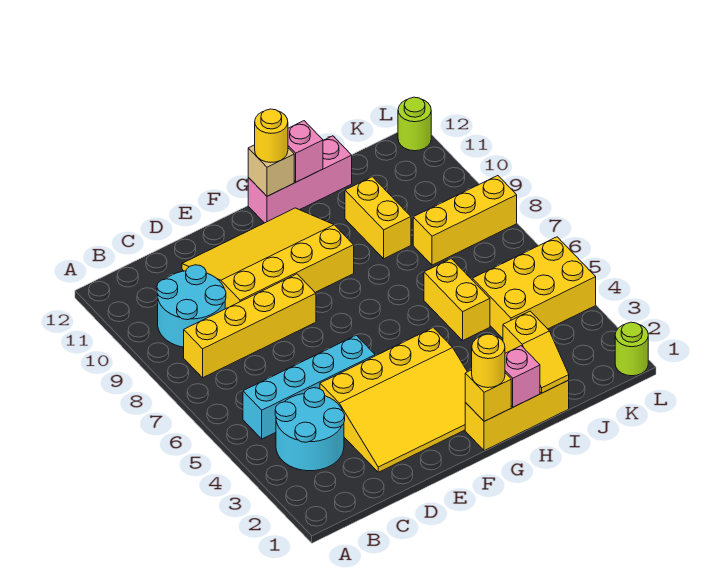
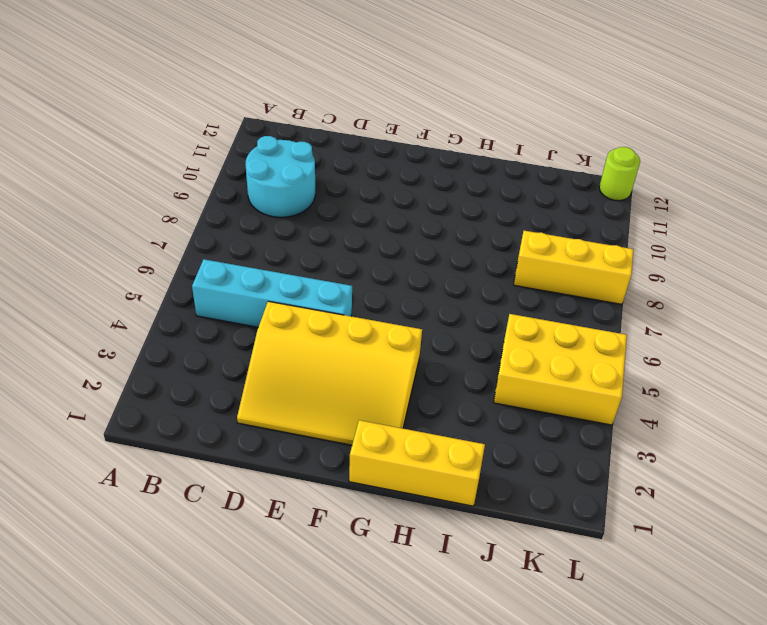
none -> cyan round brick B3:C4 level 1
none -> yellow brick B8:E8 level 1
none -> yellow slope D9:G11 level 1 top 9

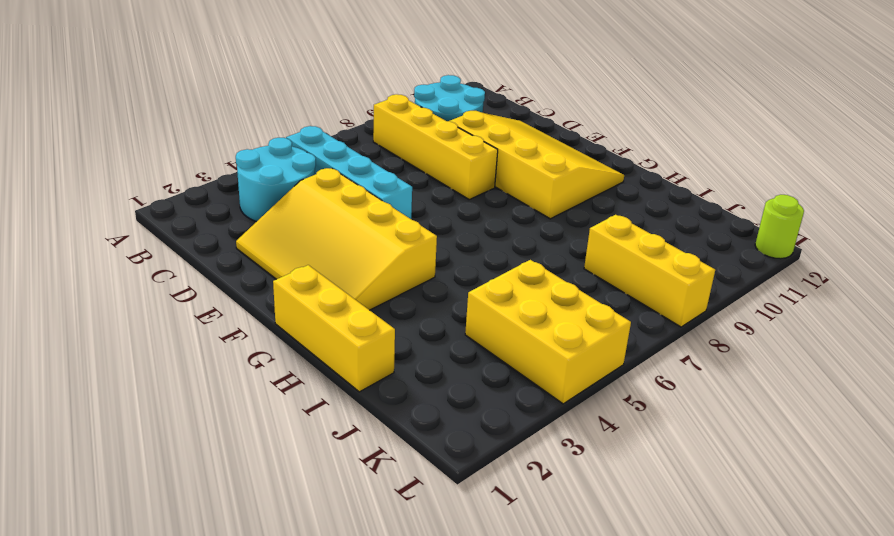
none -> pink brick G12:I12 level 1
none -> yellow brick I5:I6 level 1
none -> yellow brick I9:I10 level 1

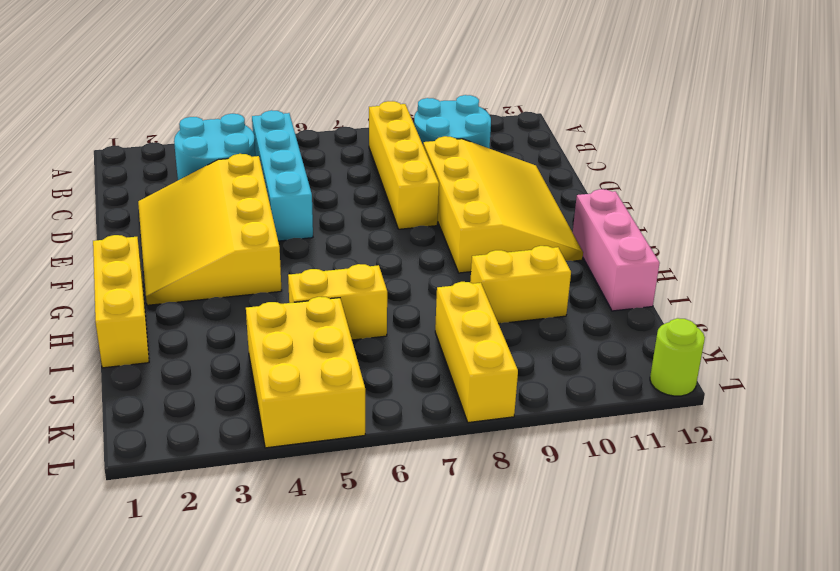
none -> lime round brick L1 level 1
none -> yellow brick G1 level 2
none -> tan brick G12 level 2

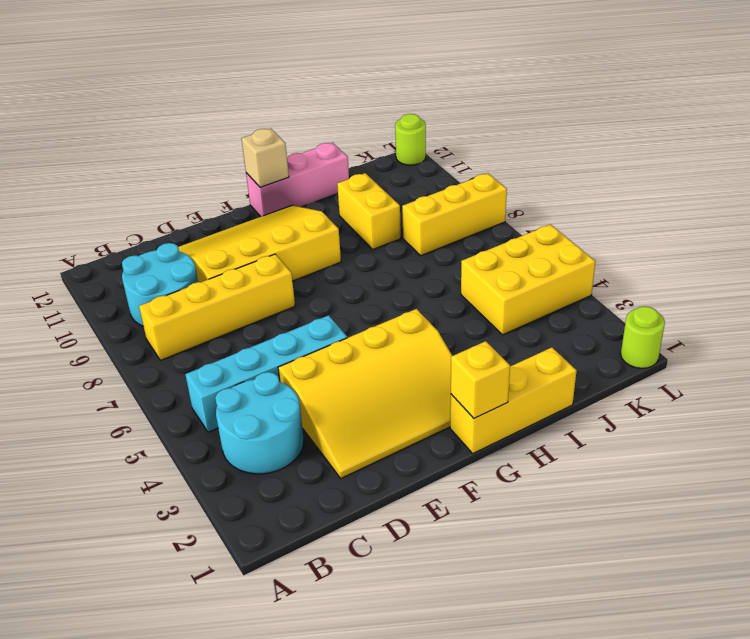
none -> yellow brick I5:I6 level 1
none -> pink brick H1 level 2
none -> pink brick H12 level 2

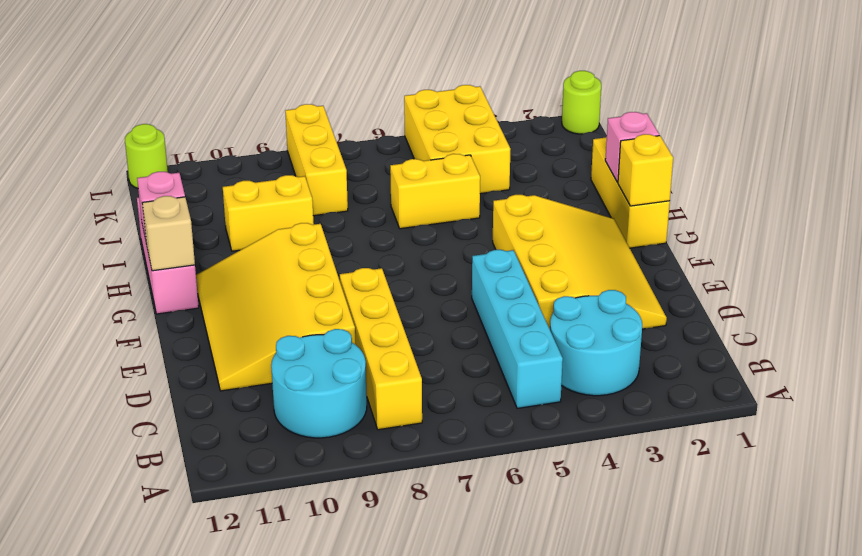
none -> yellow slope I1:I2 level 2 top 2
none -> yellow round brick G1 level 3
none -> yellow round brick G12 level 3

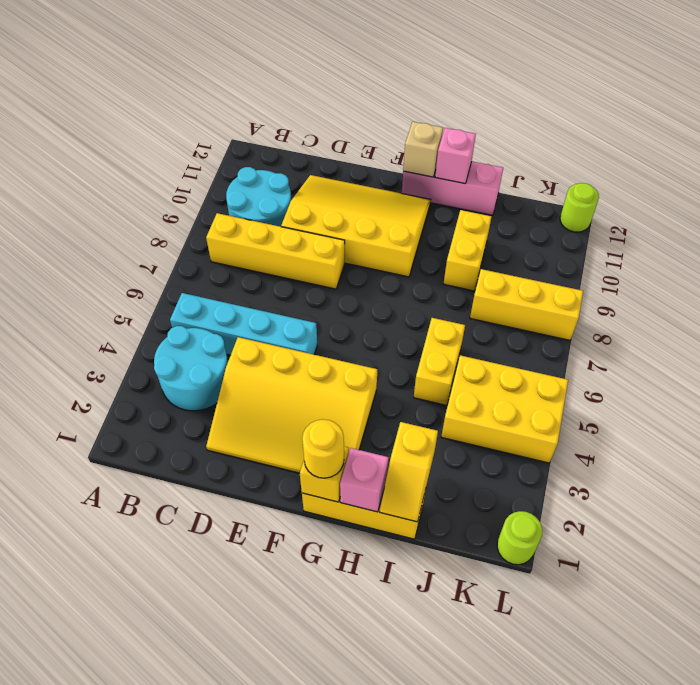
none -> yellow round brick G12 level 3

